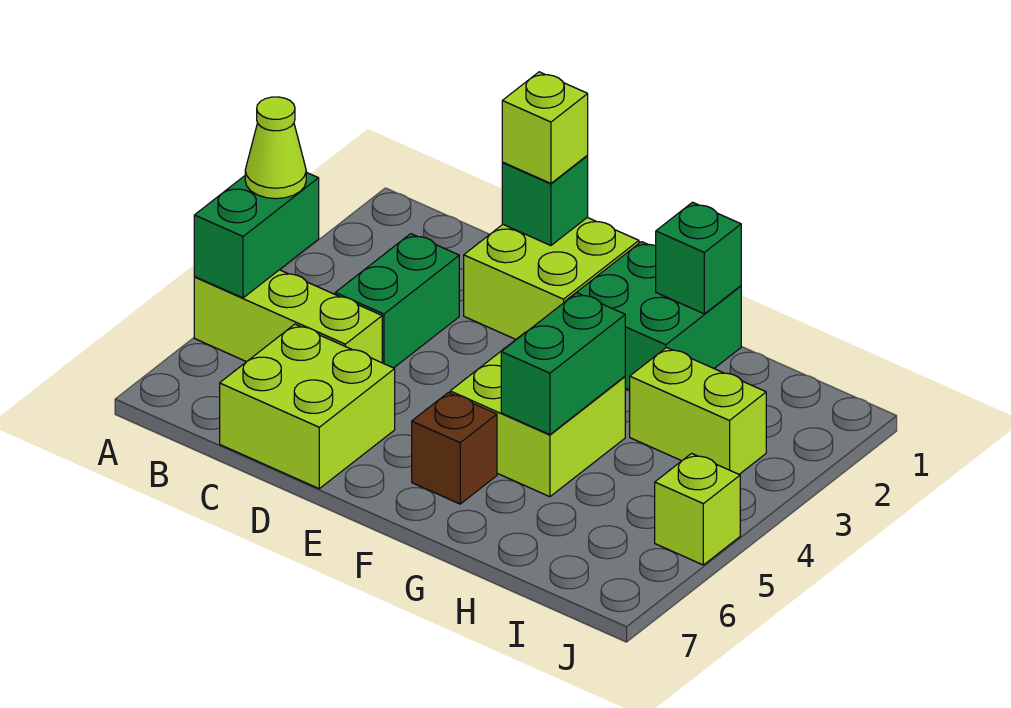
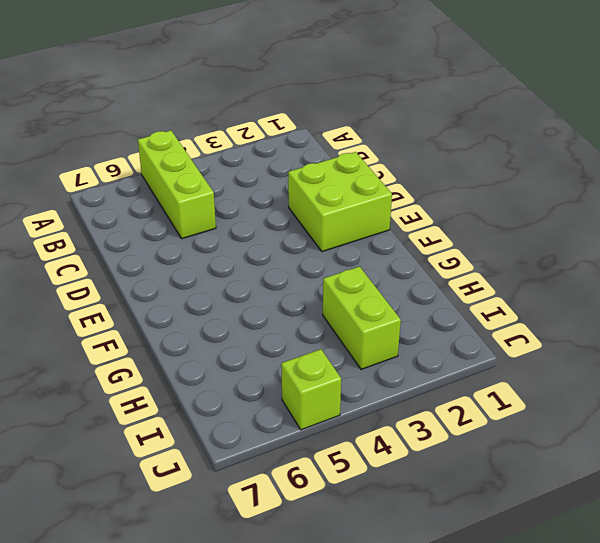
none -> green brick C3:C4 level 1
none -> lime brick C6:D7 level 1
none -> green brick F1:G2 level 1

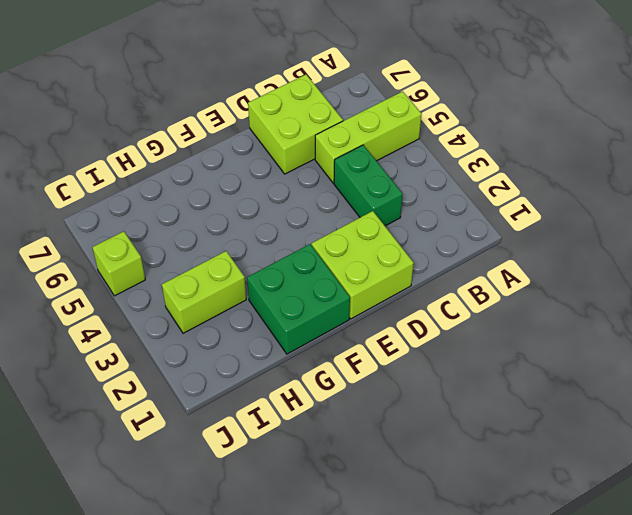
none -> lime brick F4:G5 level 1
none -> brown brick F6 level 1
none -> green brick A4:A5 level 2

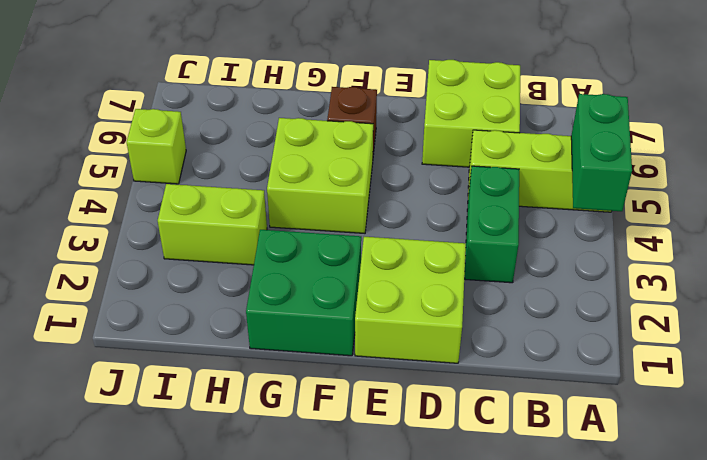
none -> green brick D1 level 2
none -> green brick G1 level 2
none -> green brick G4:G5 level 2

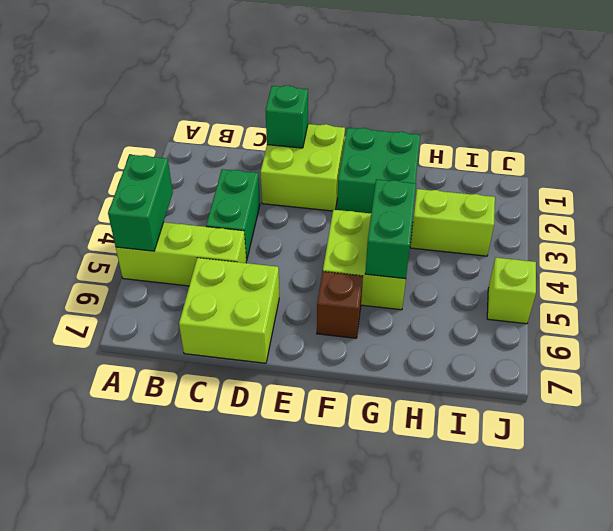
none -> green brick G1 level 2
none -> lime cone A4 level 3
none -> lime brick D1 level 3

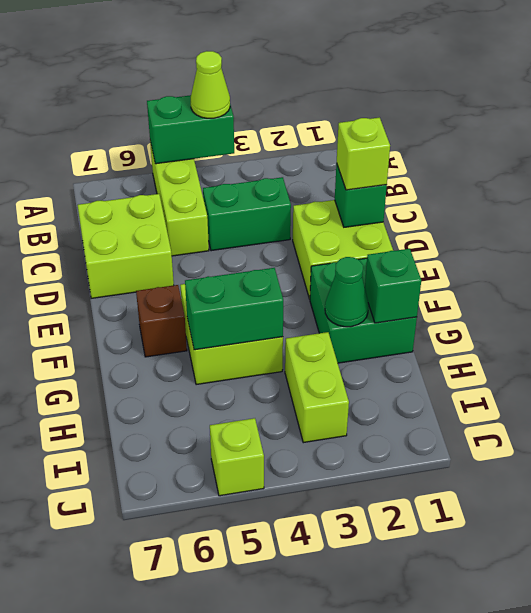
green cone G2 level 2 -> none

